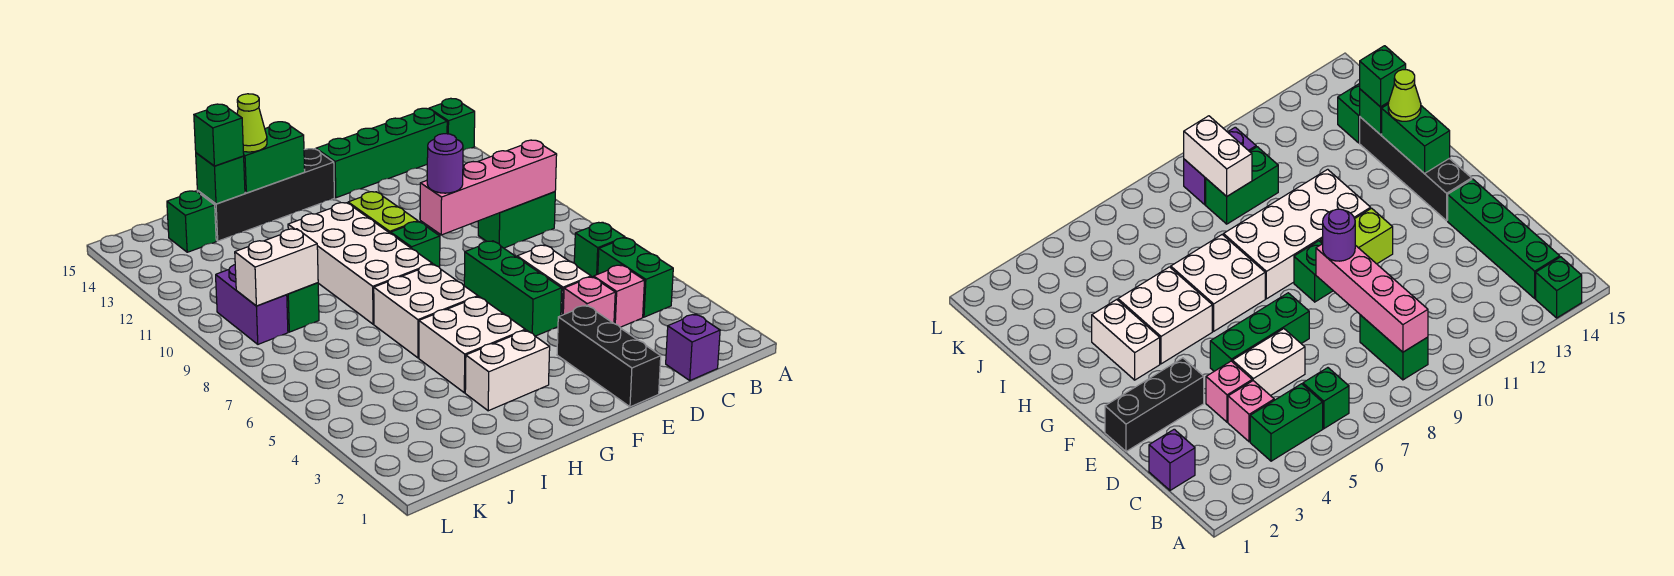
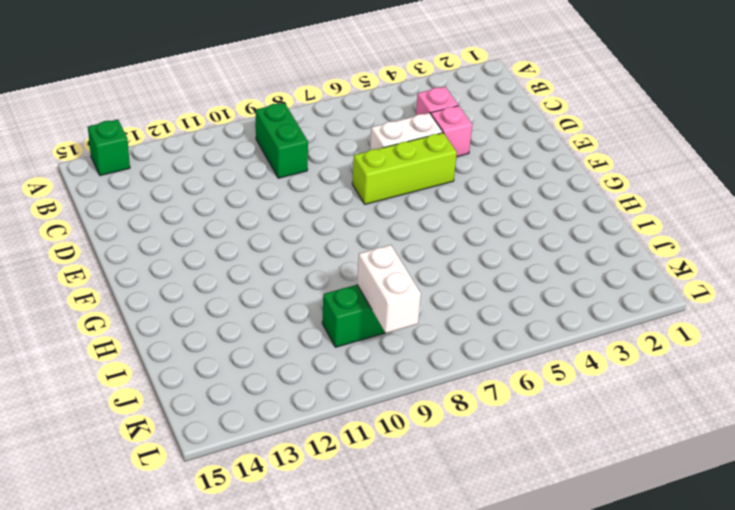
lime brick E5:E7 level 1 -> green brick E5:E7 level 1
none -> green brick B4:B5 level 1
none -> green brick B6 level 1
none -> green brick B14:E14 level 1

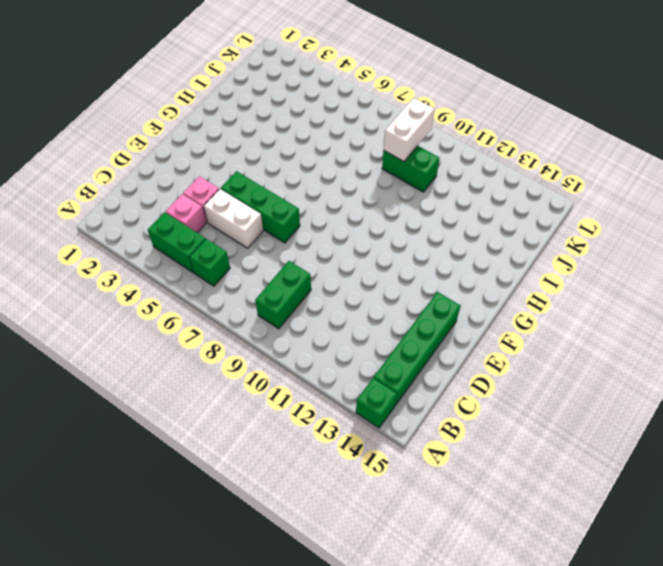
none -> purple brick C1 level 1
none -> black brick E1:E3 level 1
none -> green brick F9 level 1

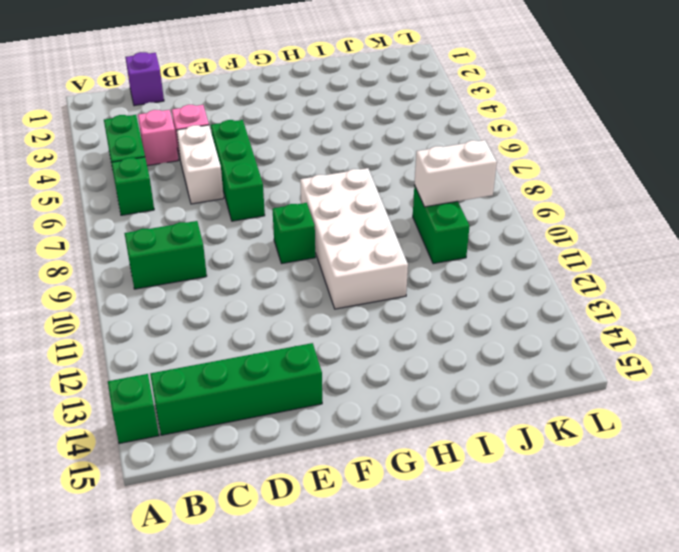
none -> black brick E1:E3 level 1
none -> lime brick F10:F11 level 1
none -> black brick F14:I14 level 1

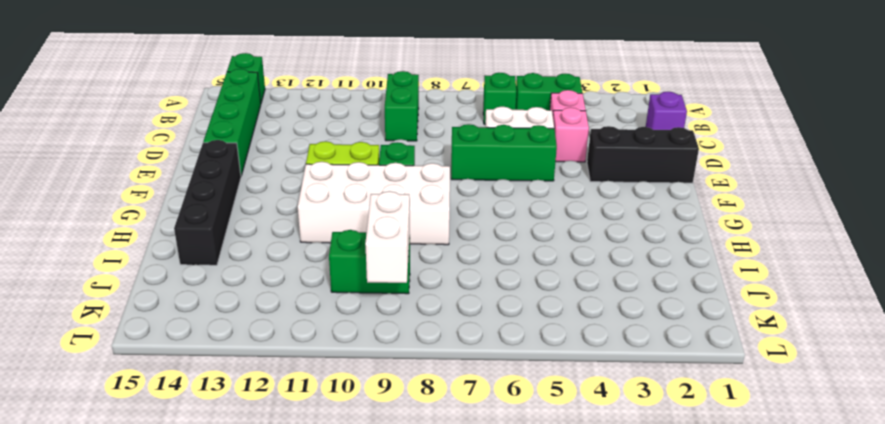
none -> white brick G3:H3 level 1
none -> white brick G4:H5 level 1
none -> white brick G6:H7 level 1

